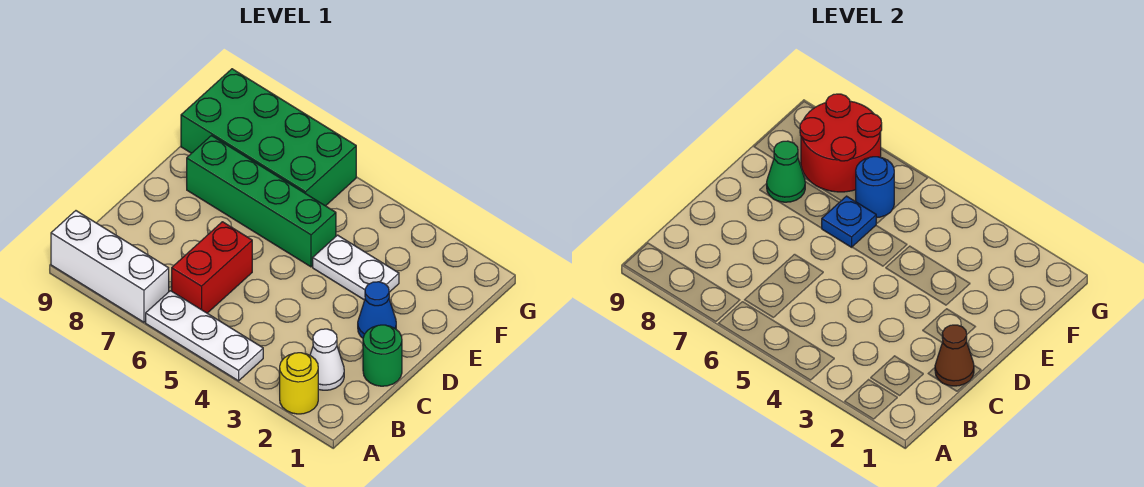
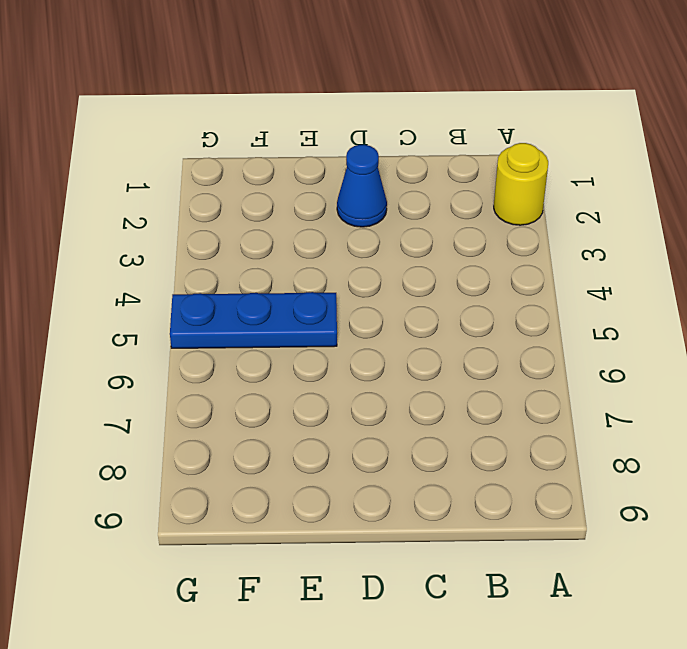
blue plate E5:G5 level 1 -> green brick E5:E8 level 1
none -> white plate A4:A6 level 1
none -> white brick A7:A9 level 1
none -> white cone B2 level 1

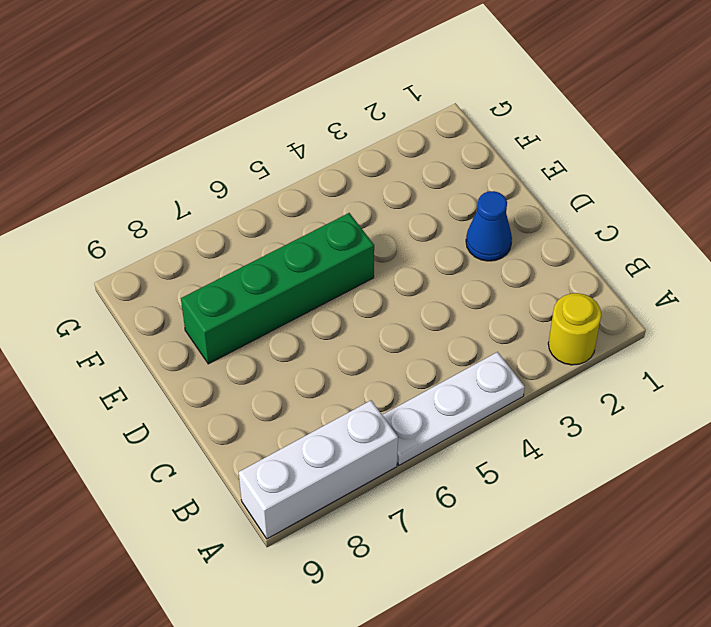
none -> white cone B2 level 1
none -> red brick B6:C6 level 1
none -> green round brick C1 level 1

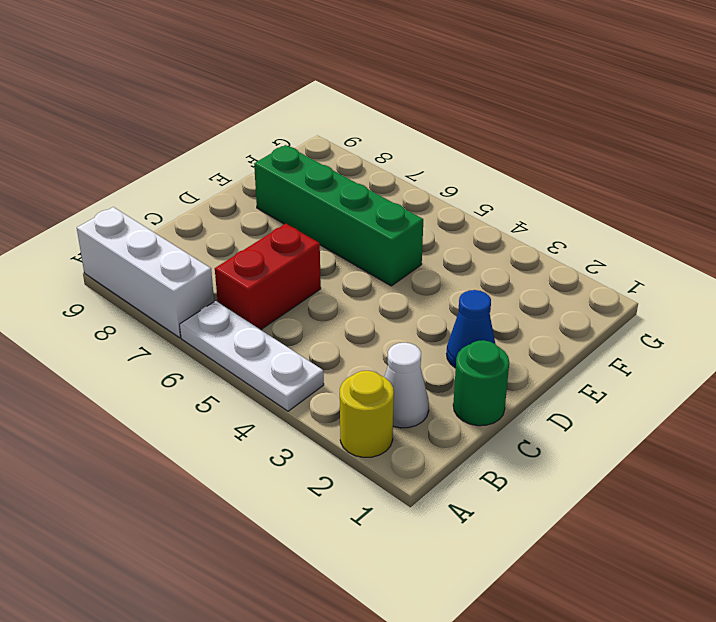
none -> white plate E3:E4 level 1
none -> green brick F6:G9 level 1
none -> brown cone C1 level 2

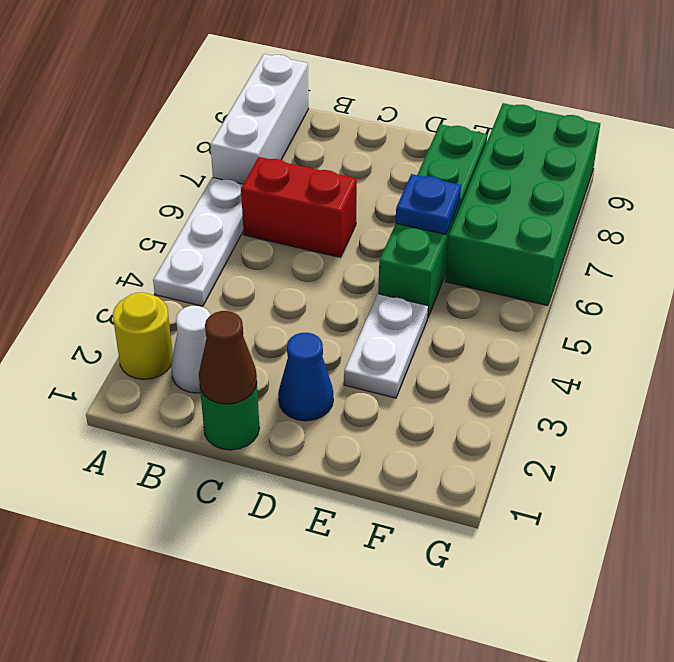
none -> green cone E8 level 2
none -> blue round brick F6 level 2
none -> red round brick F7:G8 level 2

